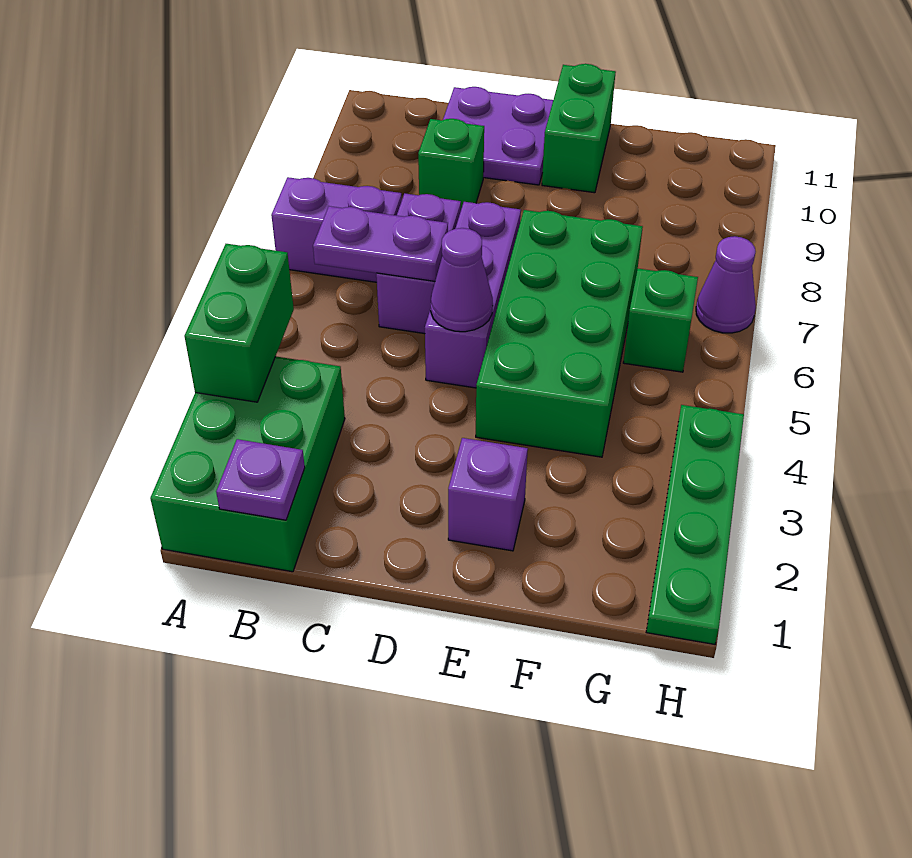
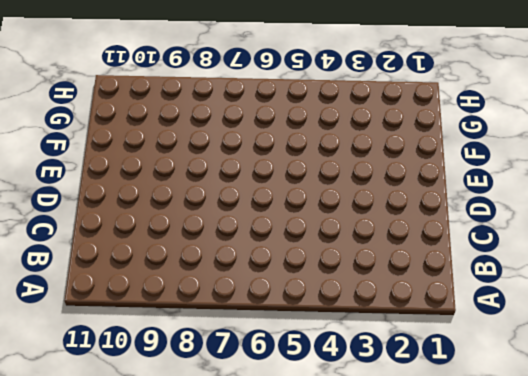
none -> green brick A1:B3 level 1
none -> purple brick A7:B7 level 1
none -> purple brick C6:C7 level 1

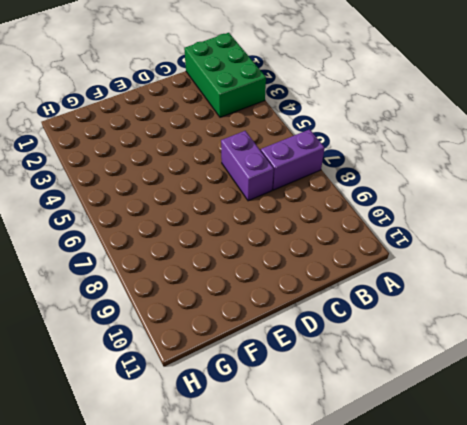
none -> green brick C9 level 1
none -> purple plate C10:D11 level 1
none -> purple brick D5:D7 level 1

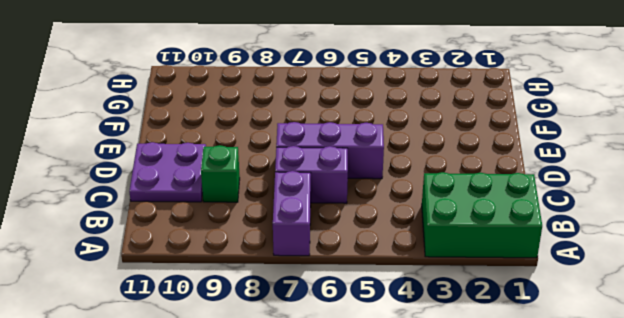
none -> purple brick E2 level 1
none -> green brick E4:F7 level 1
none -> green brick E10:E11 level 1

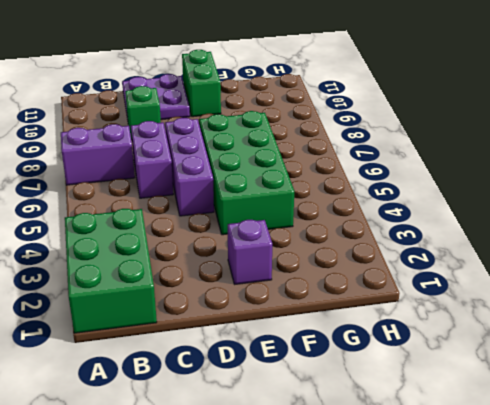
none -> green brick G6 level 1
none -> green plate H1:H4 level 1
none -> purple cone H7 level 1

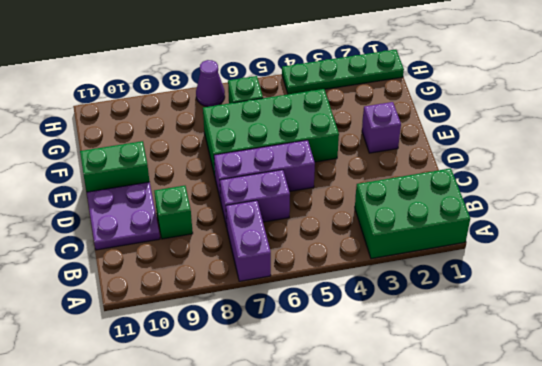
none -> green brick A3:A4 level 2
none -> purple plate B1 level 2
none -> purple plate B6:C6 level 2

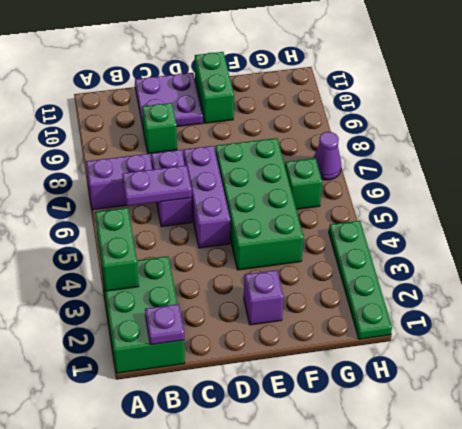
none -> purple cone D5 level 2

